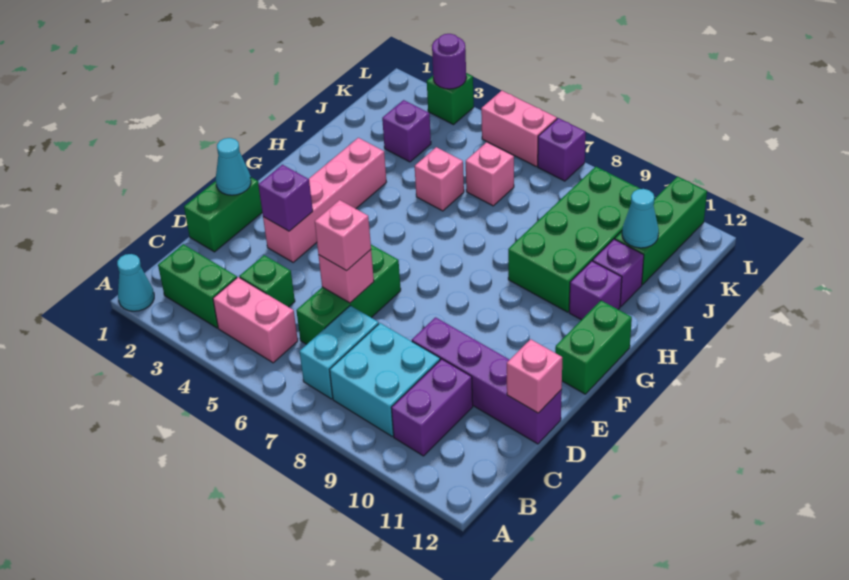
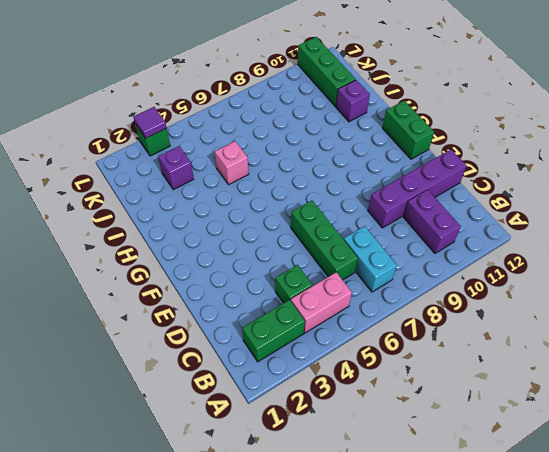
purple tile L3 level 2 -> purple round brick L3 level 2
none -> cyan cone A1 level 1
none -> cyan brick B8:C9 level 1
none -> green brick D1:E1 level 1

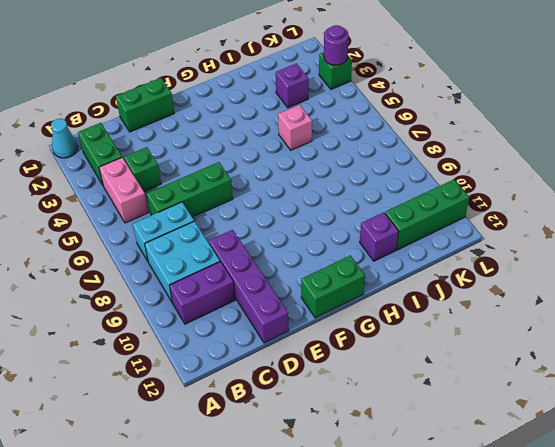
none -> pink brick E3:H3 level 1
none -> green brick H9:K10 level 1
none -> purple brick H11 level 1

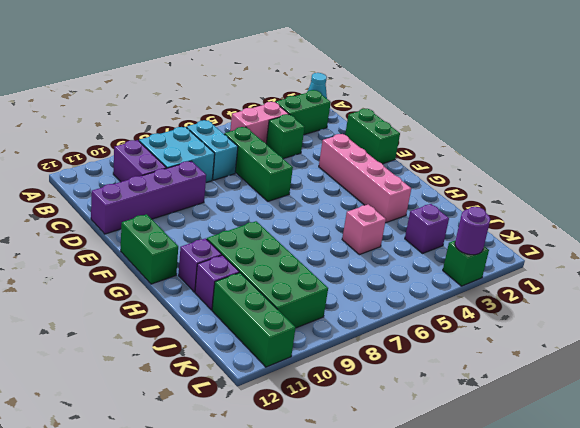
none -> pink brick J6 level 1
none -> pink brick L5:L6 level 1
none -> purple brick L7 level 1

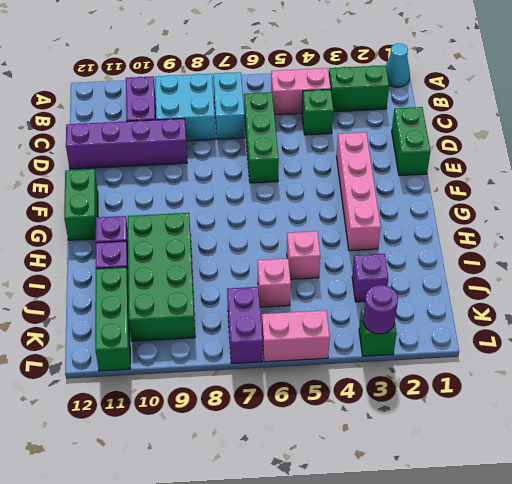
purple brick K7:L7 level 1 -> purple brick L7 level 1
none -> pink brick D6 level 2
none -> pink brick D12 level 2
none -> cyan cone E1 level 2

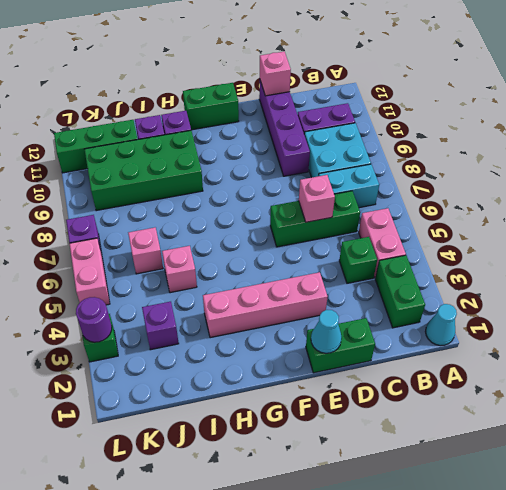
none -> purple brick E3 level 2
none -> cyan cone J11 level 2
none -> pink brick D6 level 3

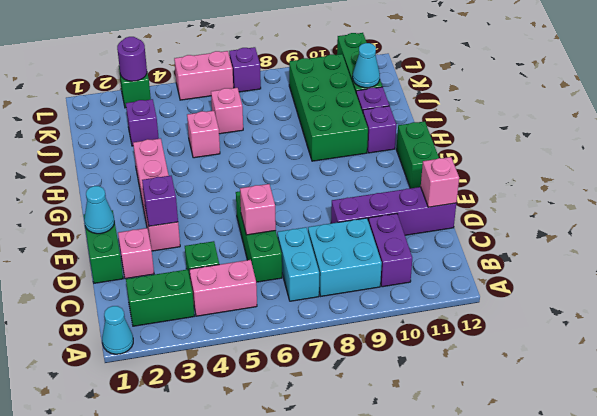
pink brick D2 level 1 -> pink brick D6 level 3

